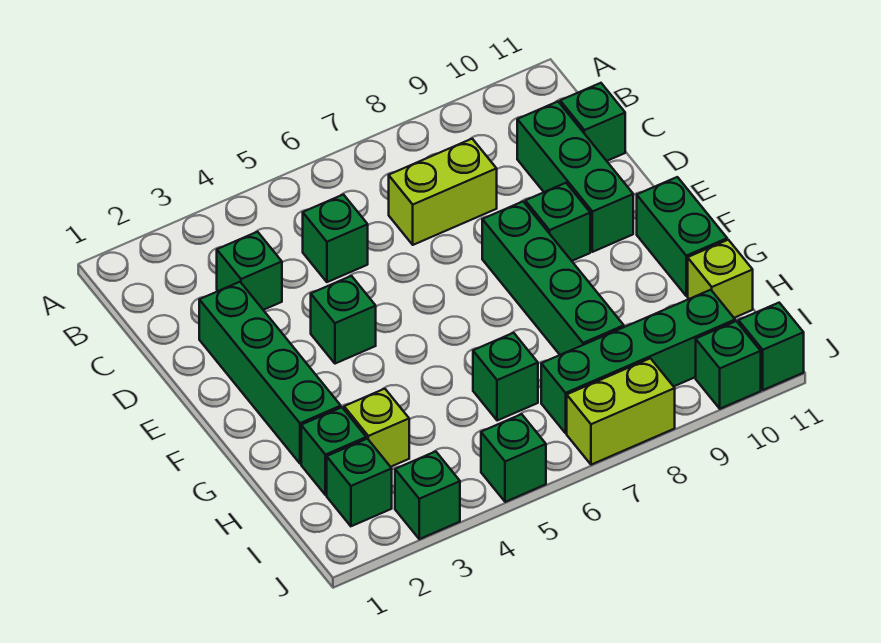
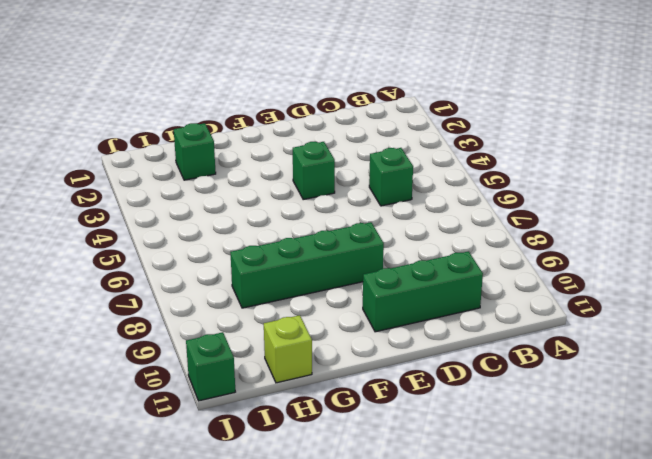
none -> green brick C3 level 1
none -> lime brick C7:C8 level 1
none -> green brick C11 level 1

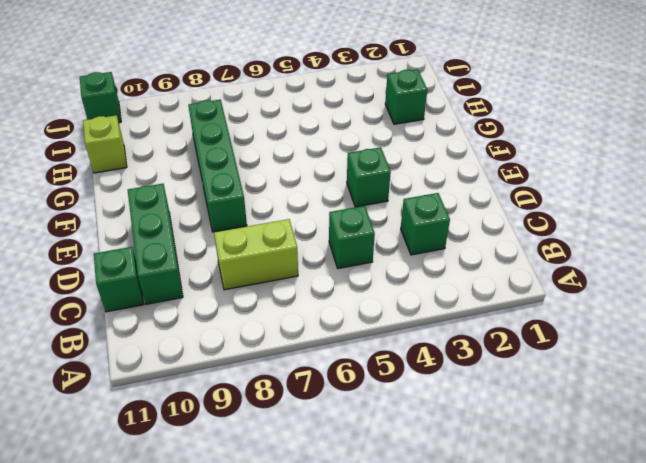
none -> green brick D2:G2 level 1
none -> green brick E9 level 1
none -> green brick F11:G11 level 1

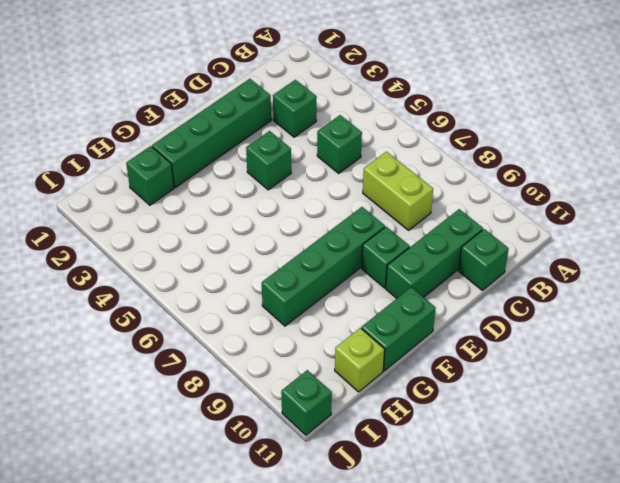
none -> lime brick H3 level 1
none -> green brick H6 level 1
none -> green brick I2 level 1

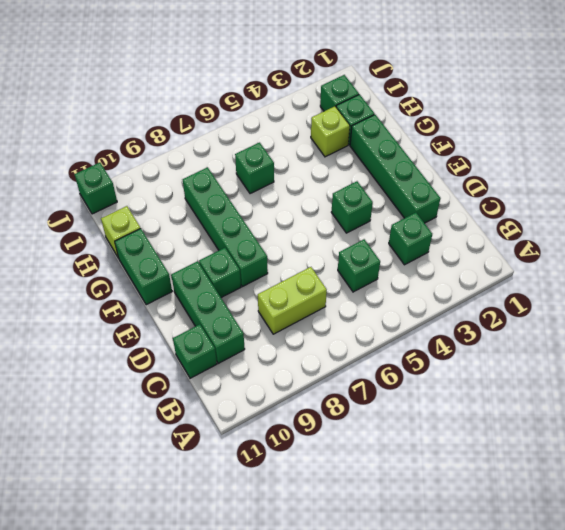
none -> green brick I7:I10 level 1
none -> green brick J3 level 1
none -> green brick J5 level 1

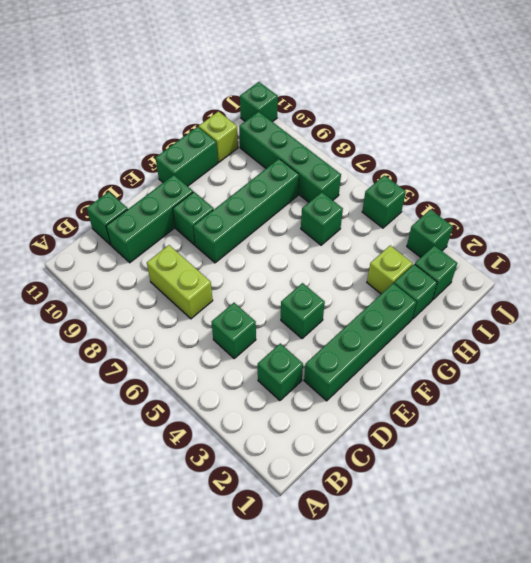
none -> lime brick J7:J8 level 1
none -> green brick J10 level 1

